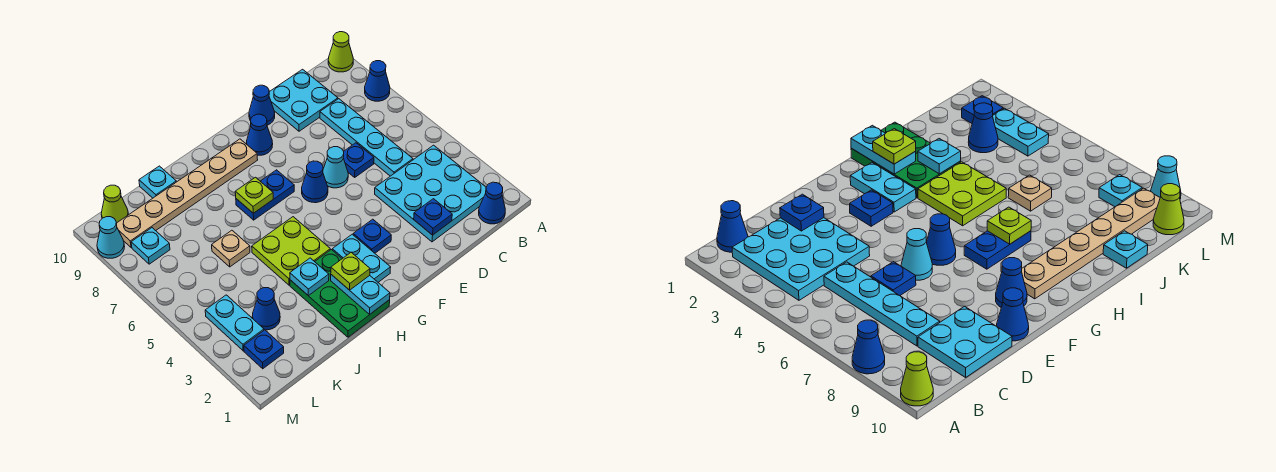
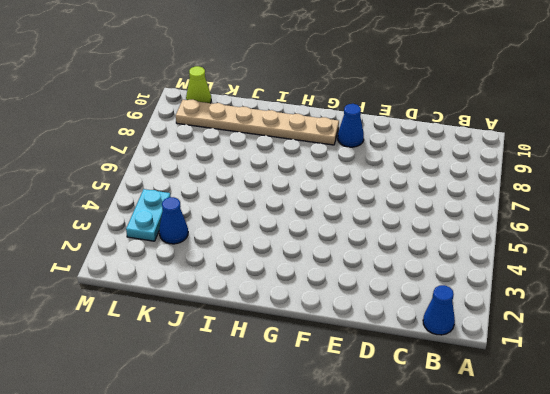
none -> blue cone A8 level 1
none -> lime cone A10 level 1
none -> cyan plate B2:D4 level 1
none -> cyan plate C5:C8 level 1

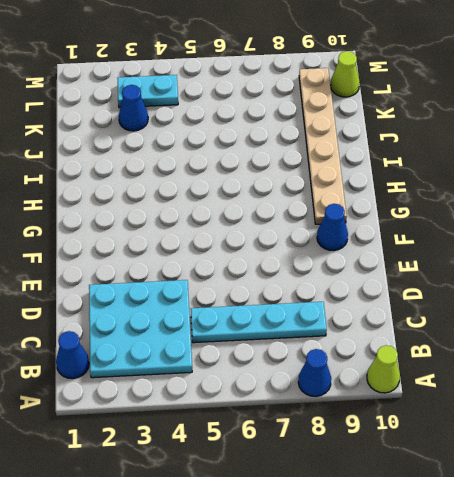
none -> cyan plate C9:D10 level 1
none -> blue plate D6 level 1
none -> cyan cone E6 level 1
none -> blue cone E10 level 1

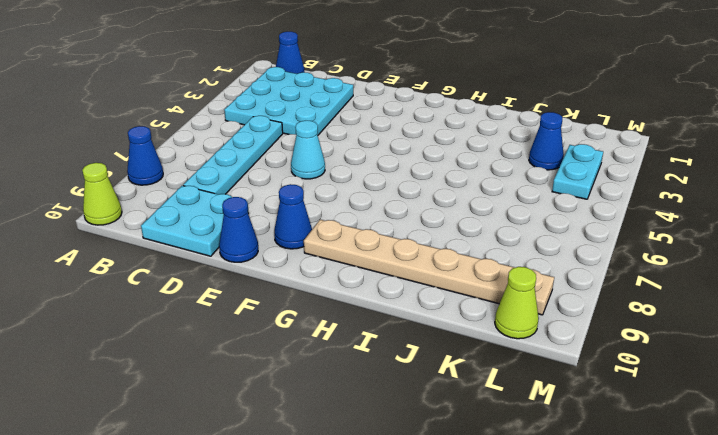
none -> blue plate D6 level 1
none -> blue plate F3 level 1
none -> blue cone F6 level 1
none -> cyan plate G2:G3 level 1

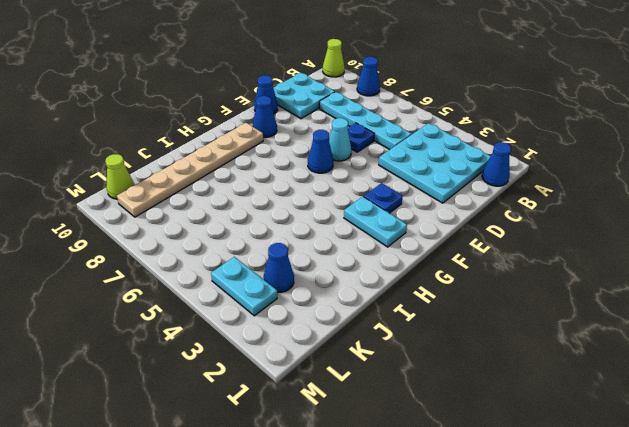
none -> blue plate G7:H7 level 1
none -> green plate H1:I3 level 1
none -> lime plate H4:I5 level 1
none -> tan plate J6 level 1

